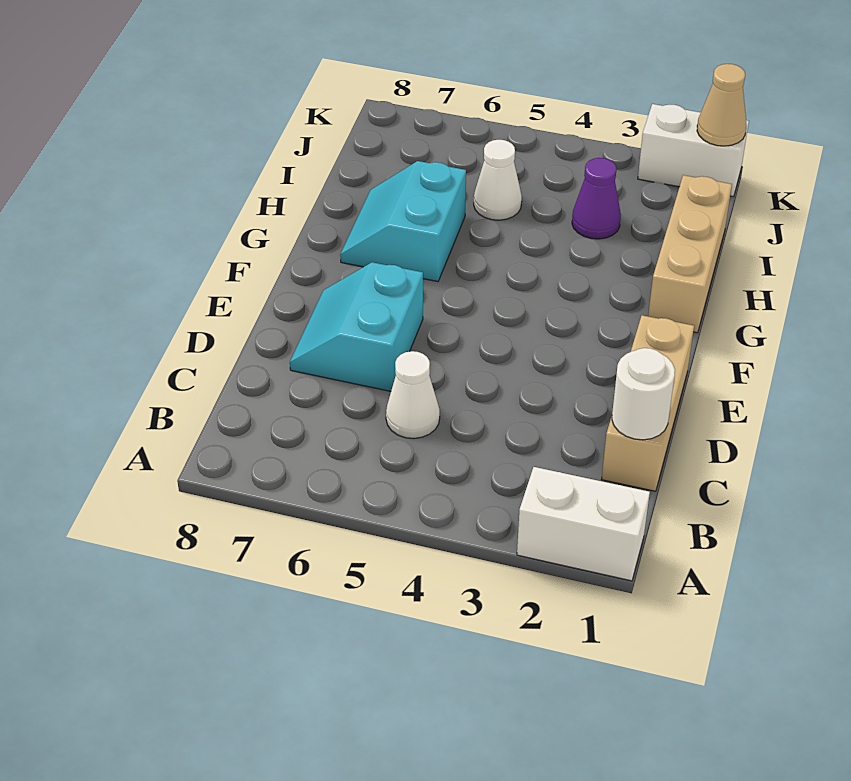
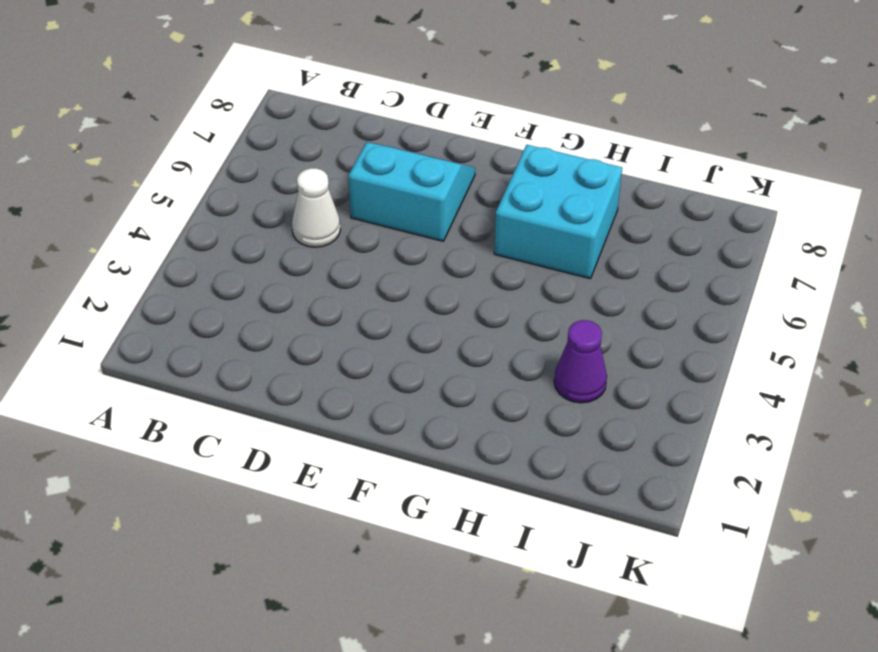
cyan brick G6:H7 level 1 -> cyan slope G6:H7 level 1 top 6
none -> white brick A1:A2 level 1
none -> tan brick C1:E1 level 1

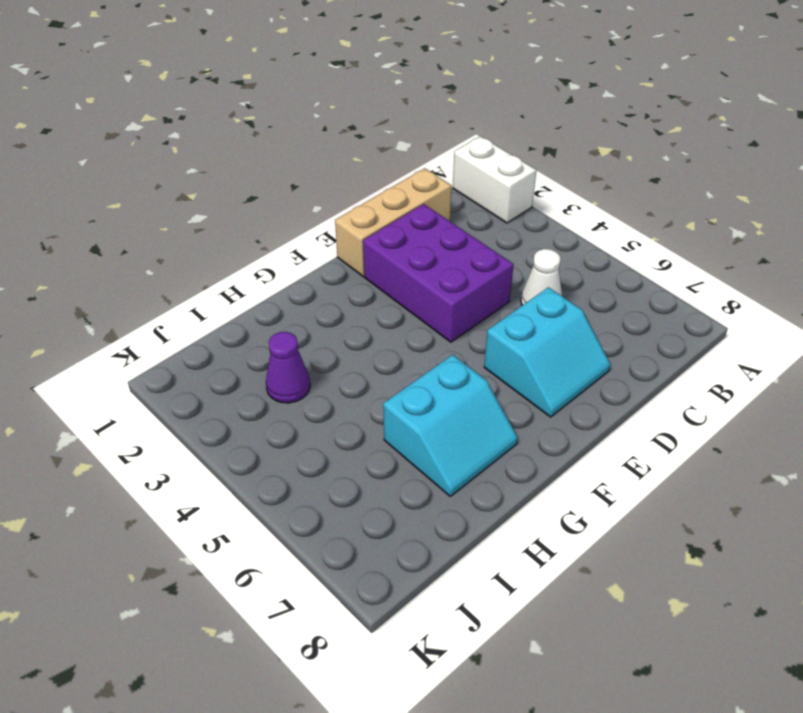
purple brick D2:E4 level 1 -> none
none -> tan brick G1:I1 level 1
none -> white cone I5 level 1

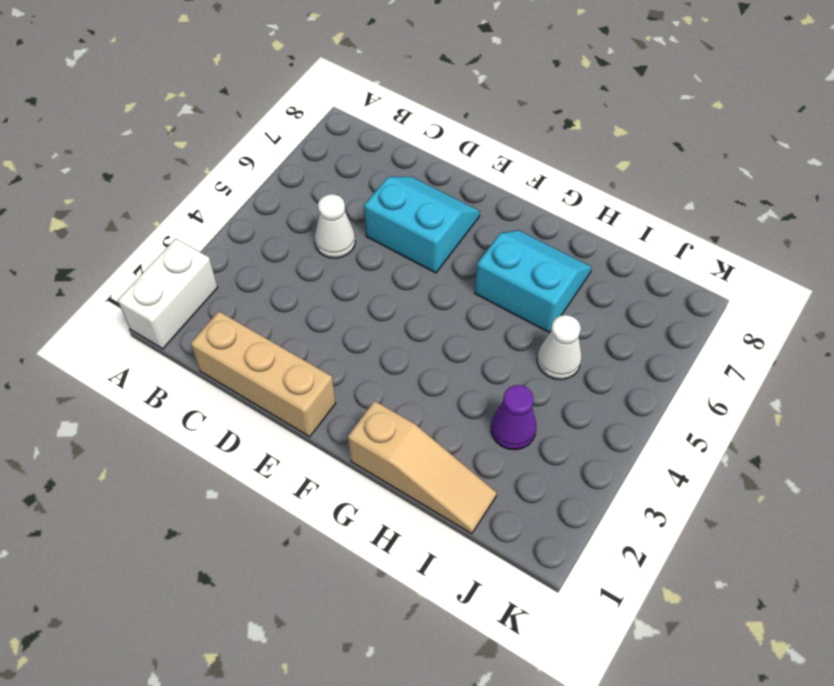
tan slope G1:I1 level 1 top G -> tan brick G1:I1 level 1
none -> white brick K1:K2 level 1
none -> white round brick C1 level 2

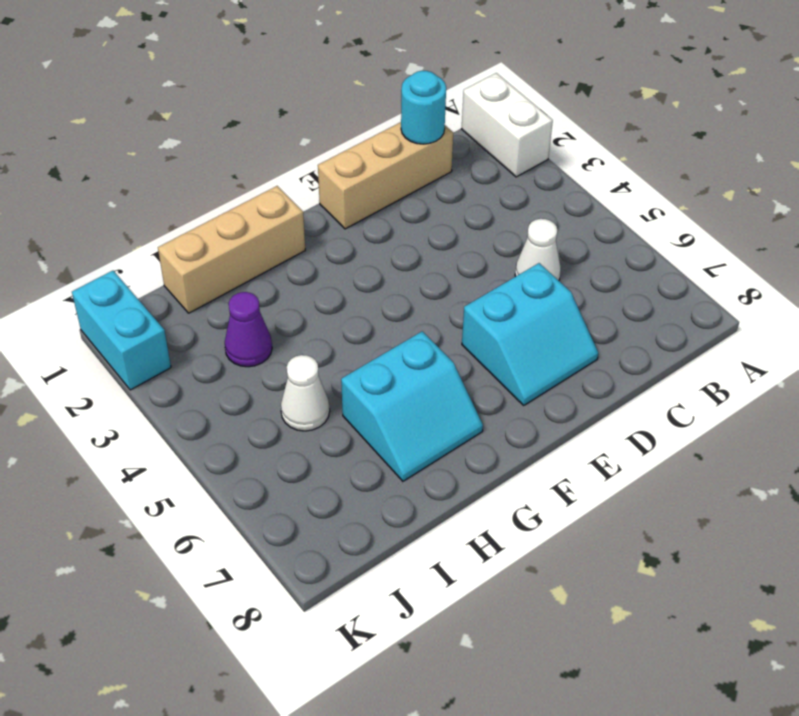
cyan round brick C1 level 2 -> white round brick C1 level 2
cyan brick K1:K2 level 1 -> white brick K1:K2 level 1
none -> tan cone K1 level 2

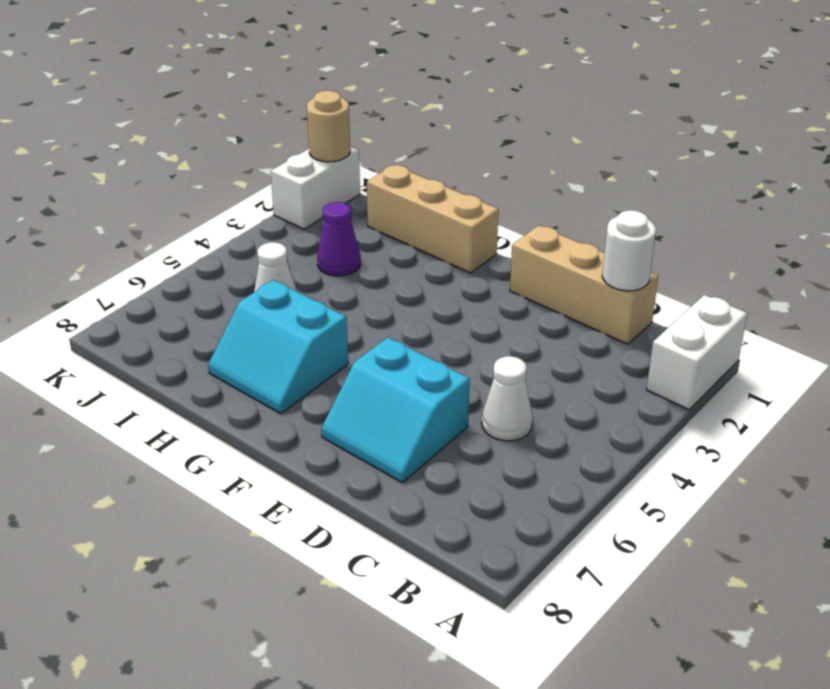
tan round brick K1 level 2 -> tan cone K1 level 2

